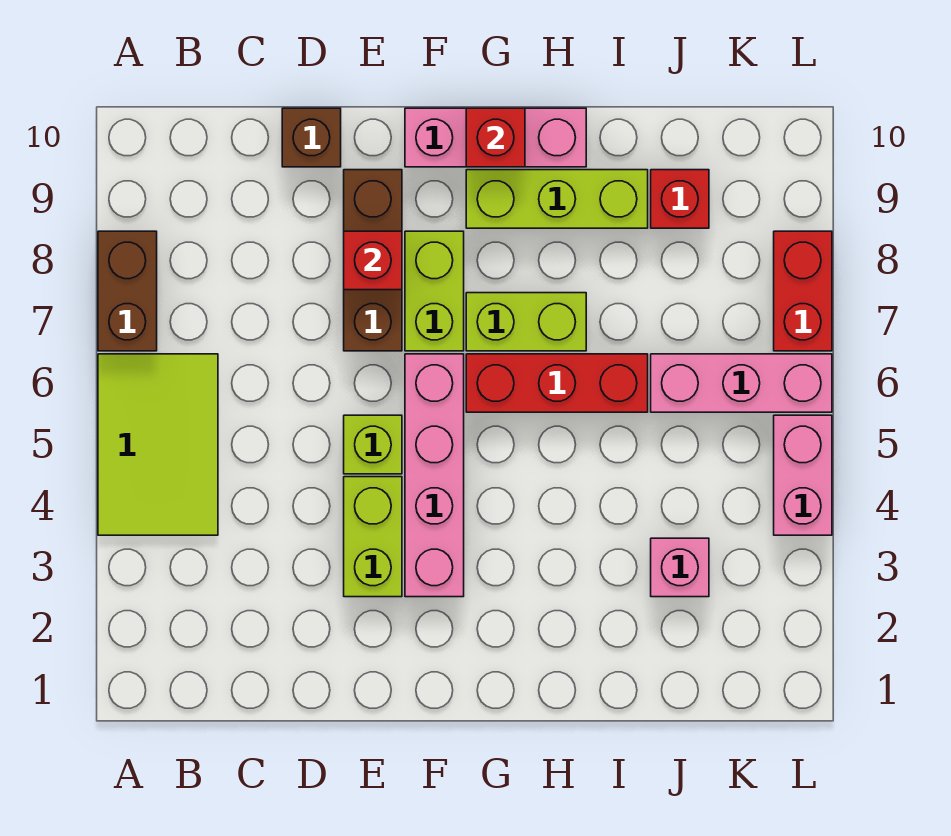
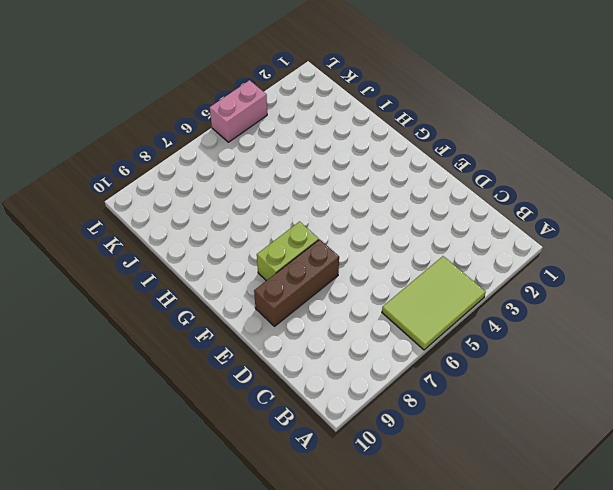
none -> brown brick A7:A8 level 1
none -> brown brick D10 level 1
none -> lime brick E3:E4 level 1

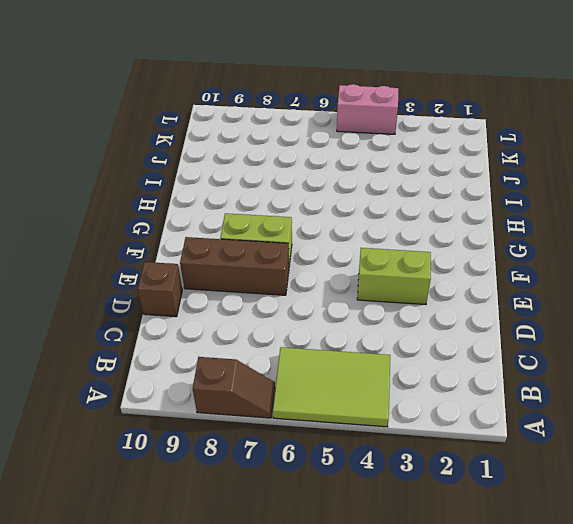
brown slope A7:A8 level 1 top 8 -> brown brick A7:A8 level 1
none -> lime brick E5 level 1
none -> pink brick F3:F6 level 1
none -> pink brick F10:H10 level 1

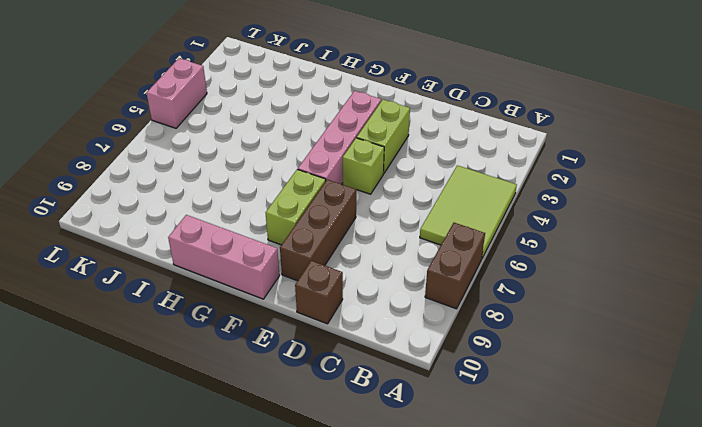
none -> red brick G6:I6 level 1
none -> lime brick G7:H7 level 1
none -> lime brick G9:I9 level 1

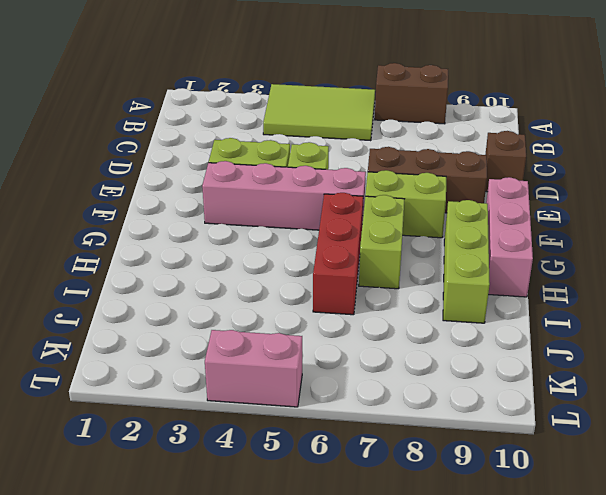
none -> pink brick J3 level 1
none -> pink brick J6:L6 level 1
none -> red brick J9 level 1

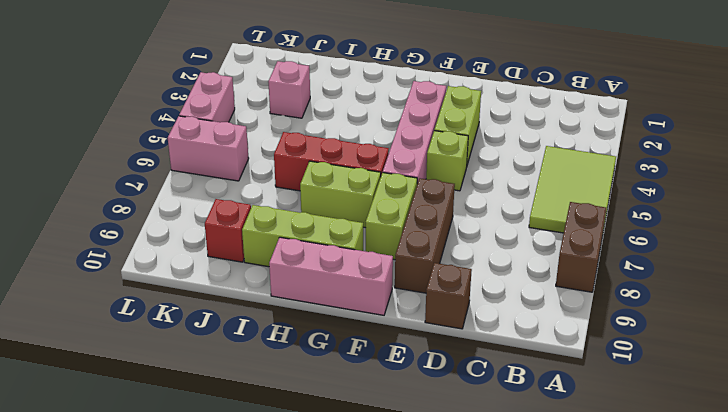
pink brick K6:L6 level 1 -> pink brick J6:L6 level 1
none -> red brick L7:L8 level 1
none -> red brick E8 level 2
none -> red brick G10 level 2

